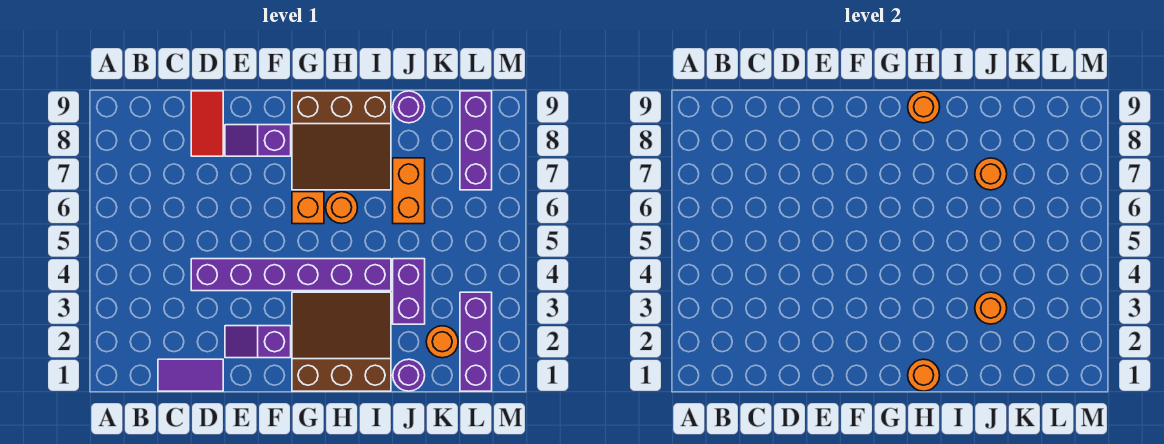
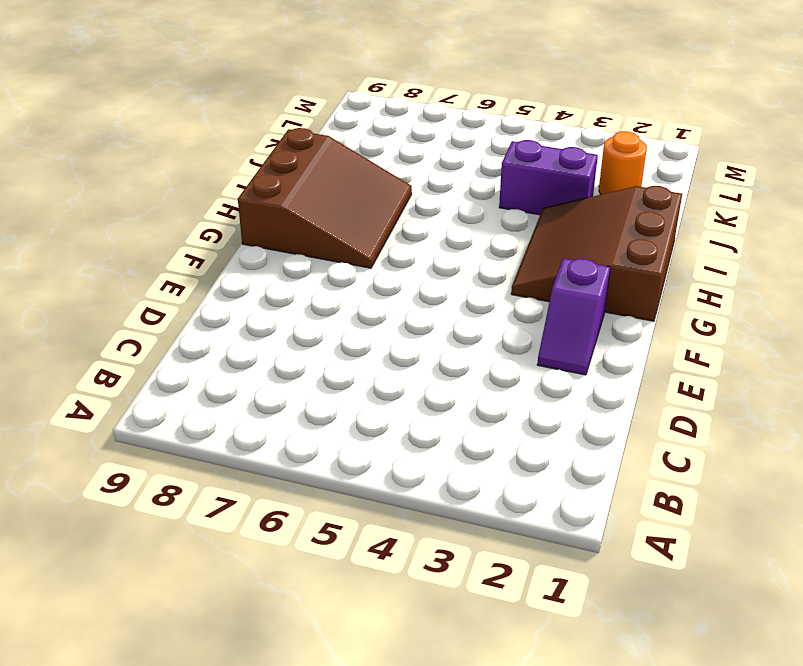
none -> purple tile C1:D1 level 1
none -> purple brick D4:I4 level 1
none -> red tile D8:D9 level 1

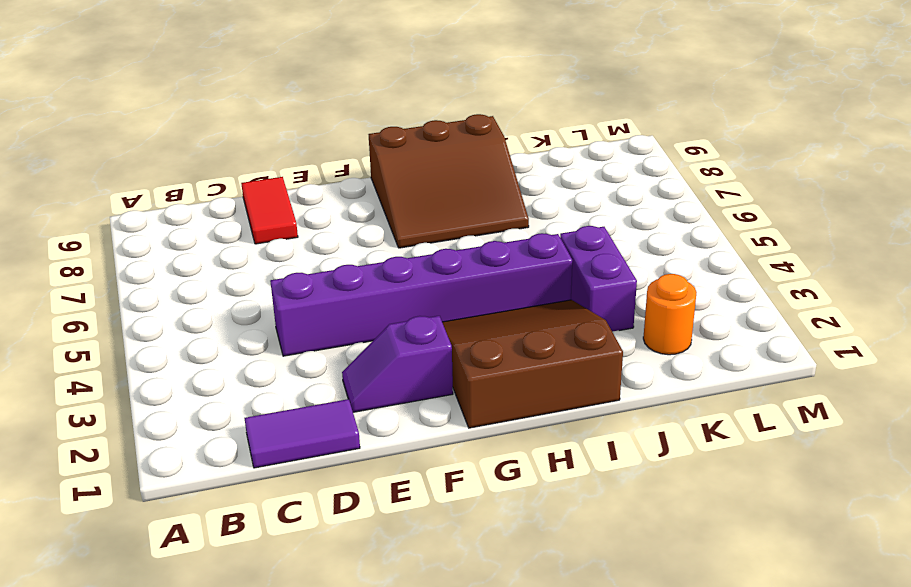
none -> purple slope E8:F8 level 1 top F
none -> orange brick G6 level 1
none -> orange round brick H6 level 1

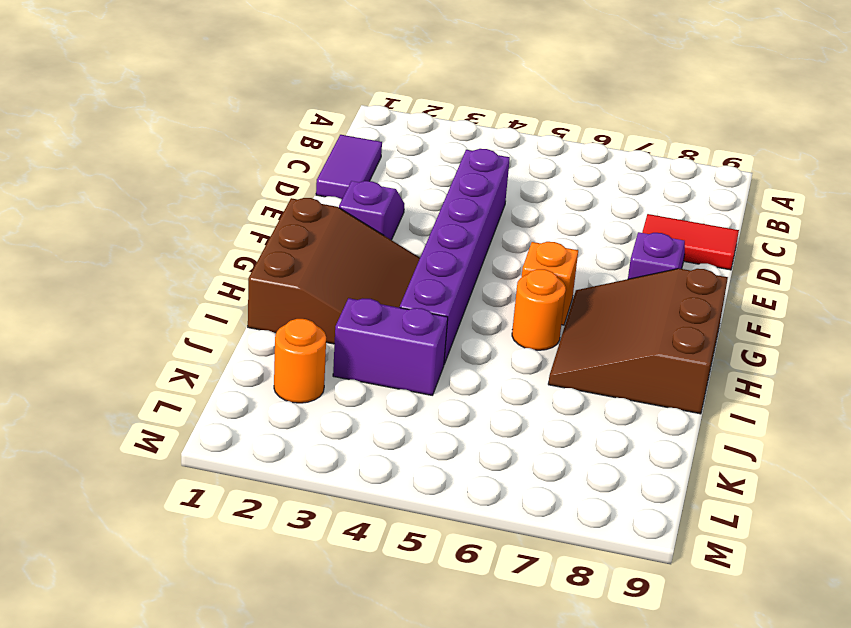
none -> purple round brick J1 level 1
none -> orange brick J6:J7 level 1
none -> purple round brick J9 level 1

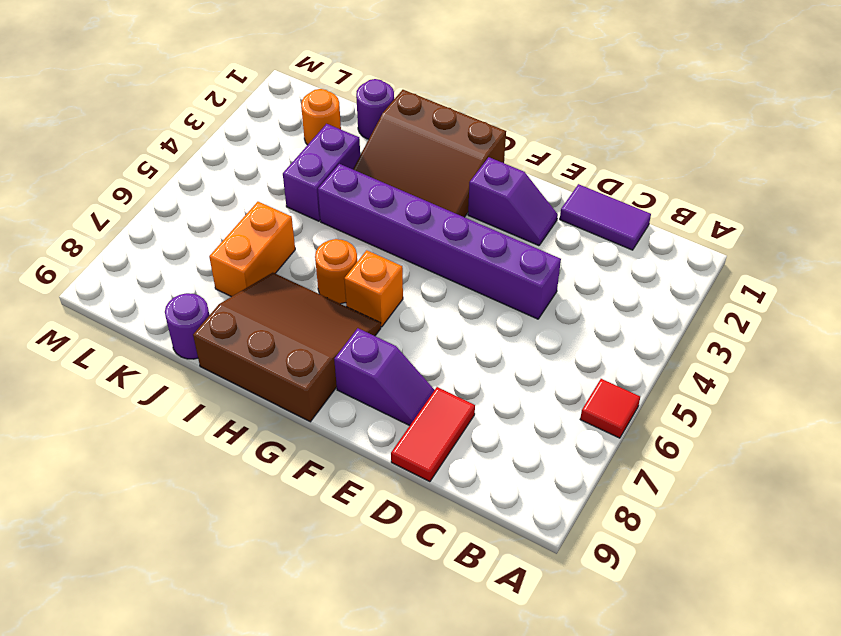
red tile A6 level 1 -> none
none -> purple brick L1:L3 level 1
none -> purple brick L7:L9 level 1
none -> orange round brick H1 level 2

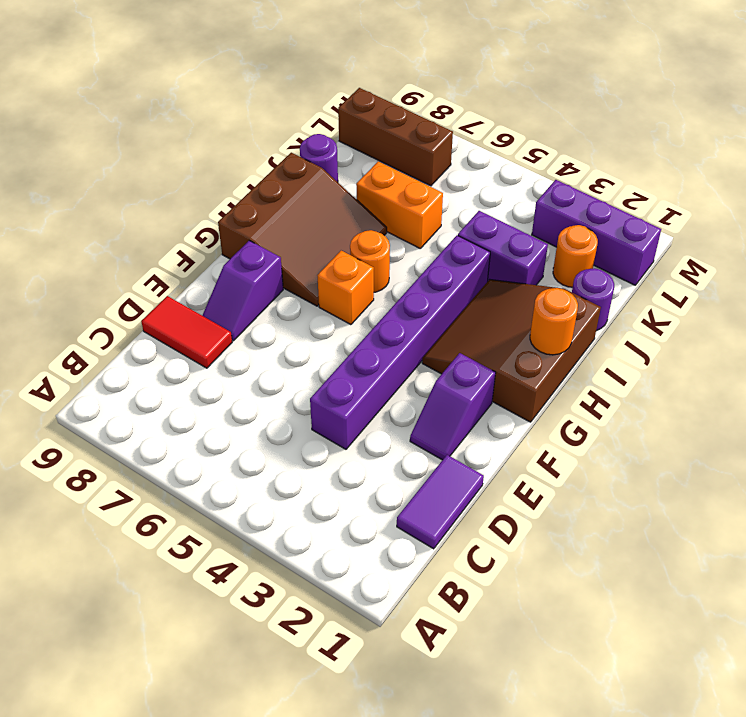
brown brick L7:L9 level 1 -> purple brick L7:L9 level 1
none -> orange round brick H9 level 2
none -> orange round brick J3 level 2
none -> orange round brick J7 level 2

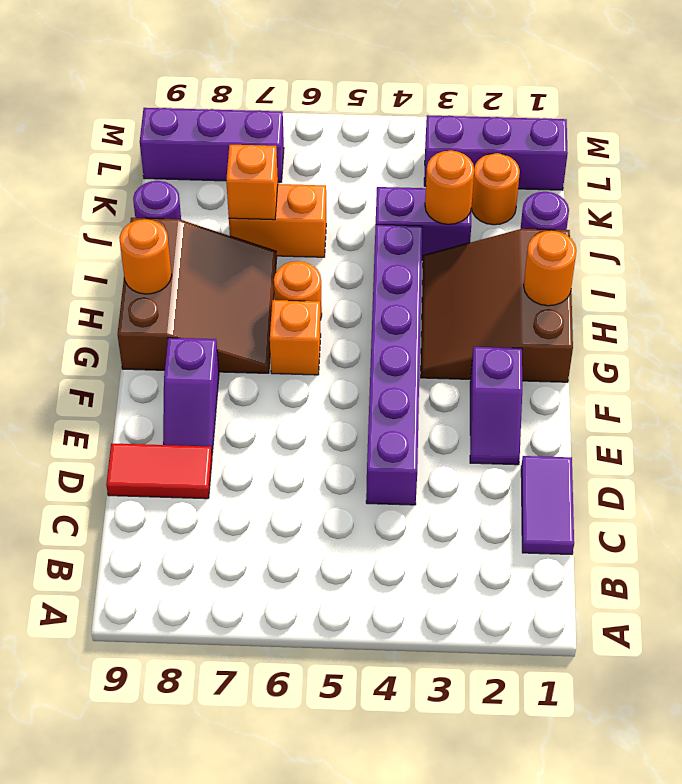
orange brick J7 level 2 -> orange round brick J7 level 2

